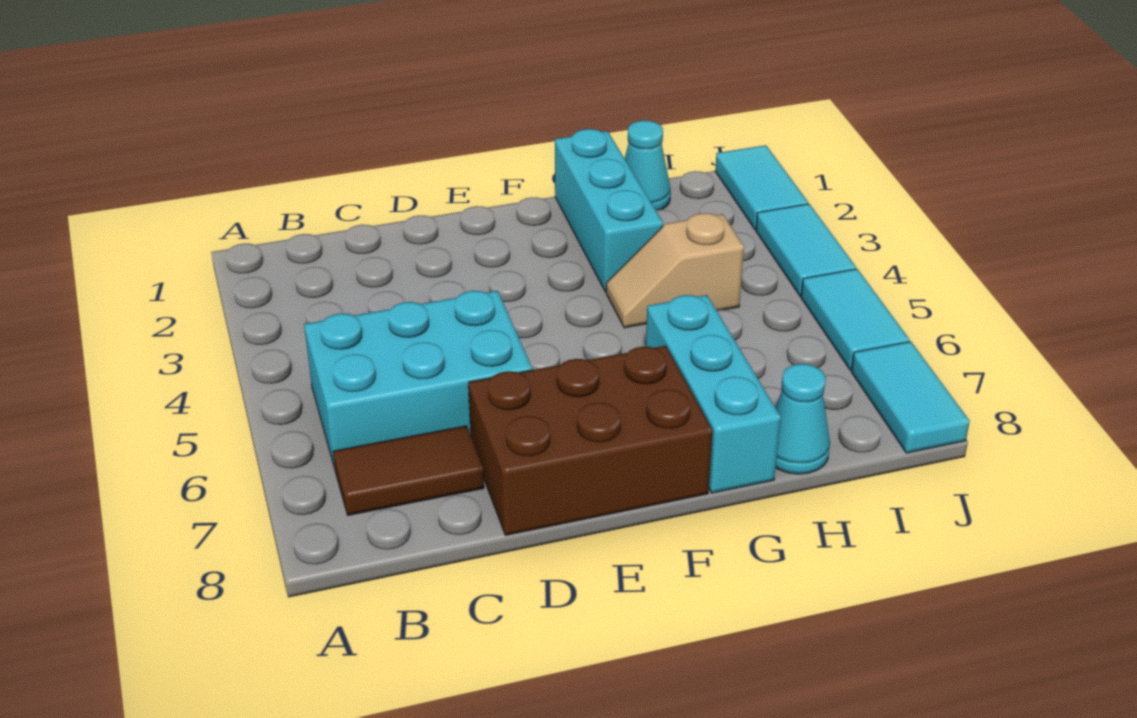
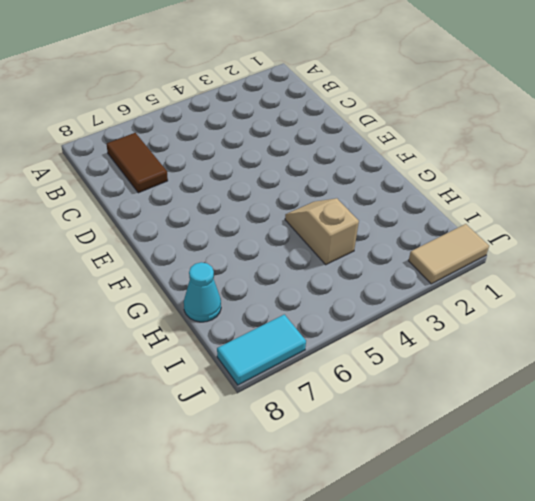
tan tile J1:J2 level 1 -> cyan tile J1:J2 level 1
none -> cyan brick B5:D6 level 1
none -> brown brick D7:F8 level 1
none -> cyan brick G1:G3 level 1

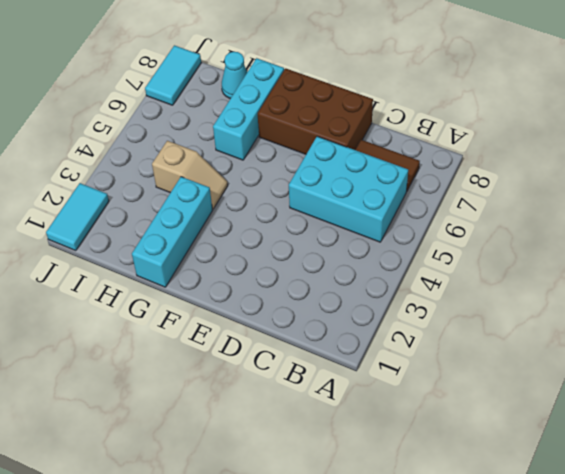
none -> cyan cone H1 level 1
none -> cyan tile J3:J4 level 1
none -> cyan tile J5:J6 level 1

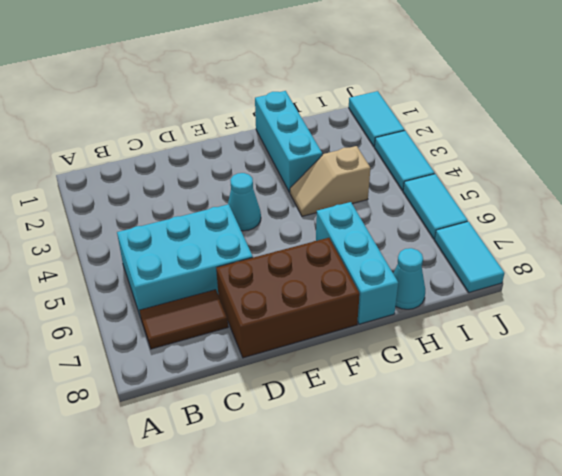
cyan cone E4 level 1 -> cyan cone H1 level 1

